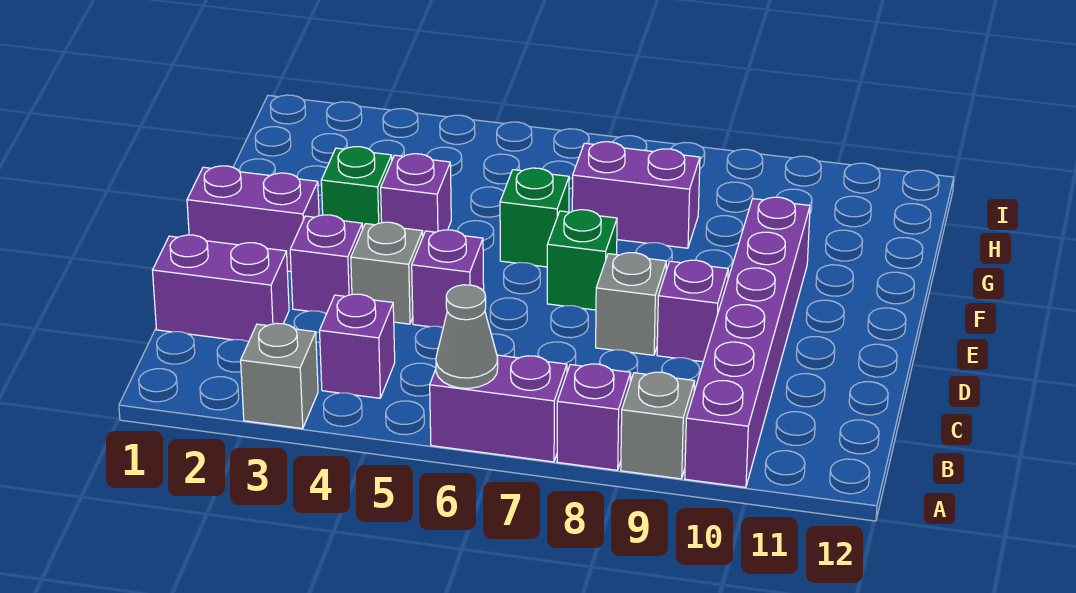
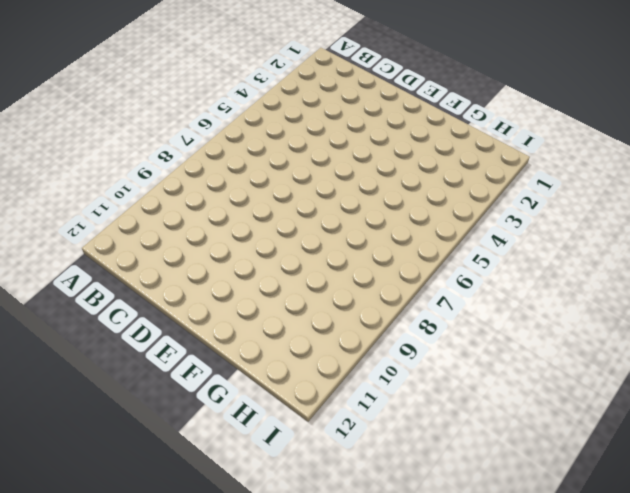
none -> grey brick A3 level 1
none -> purple brick A6:A7 level 1
none -> purple brick A8 level 1

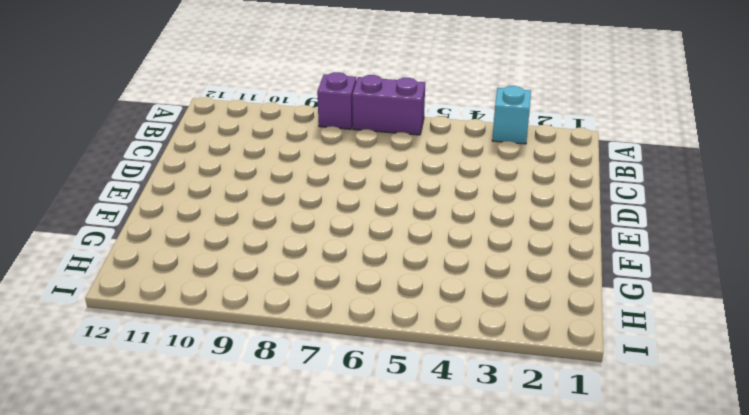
cyan brick A3 level 1 -> grey brick A3 level 1
none -> grey brick A9 level 1
none -> purple brick A10:F10 level 1
none -> purple brick B4 level 1

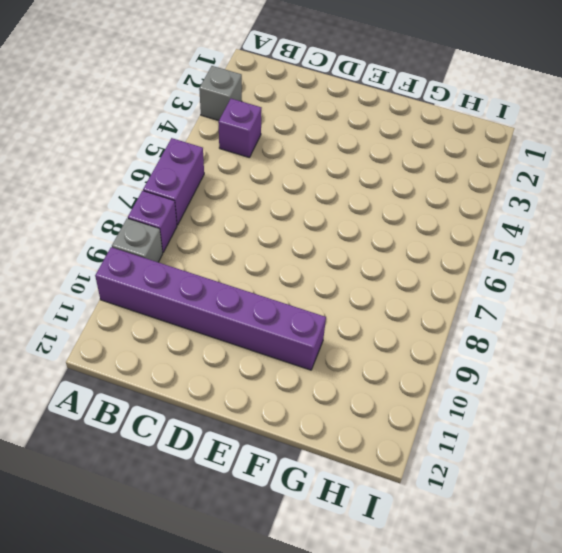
none -> purple brick C1:C2 level 1
none -> purple brick D3 level 1
none -> grey brick D4 level 1

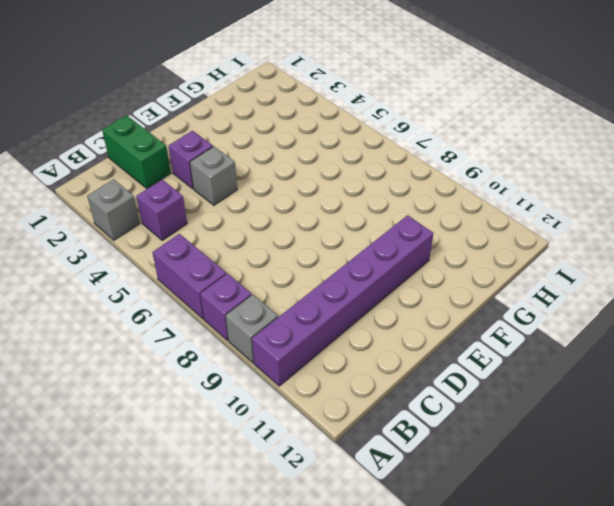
green brick C1:C2 level 1 -> purple brick C1:C2 level 1
none -> purple brick D5 level 1
none -> grey brick D8 level 1
none -> purple brick D9 level 1

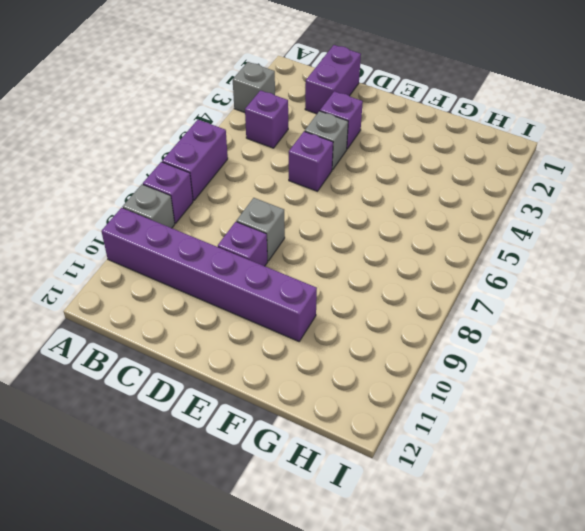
none -> purple brick E1:E2 level 1
none -> green brick E7 level 1
none -> green brick F3 level 1

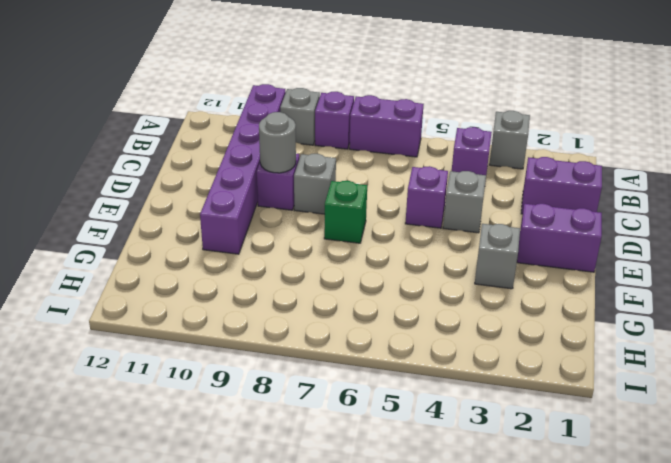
grey round brick D9 level 2 -> none
grey brick F3 level 1 -> green brick F3 level 1
none -> purple brick D3 level 1
none -> purple brick F4 level 1
none -> green brick F6 level 1

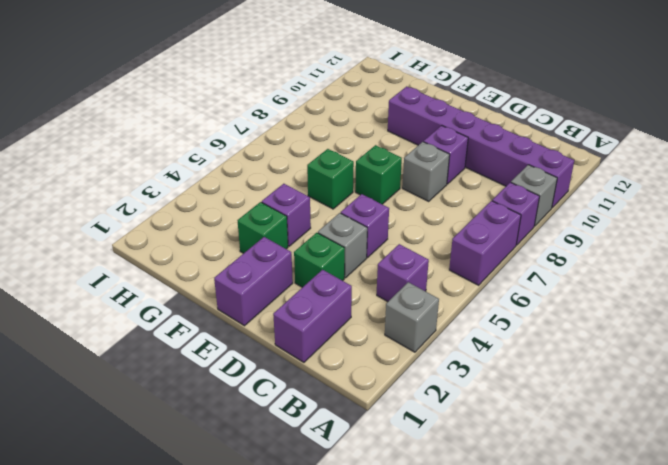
green brick D3 level 1 -> purple brick D3 level 1
none -> purple brick G7:G8 level 1
none -> grey cone A6 level 2

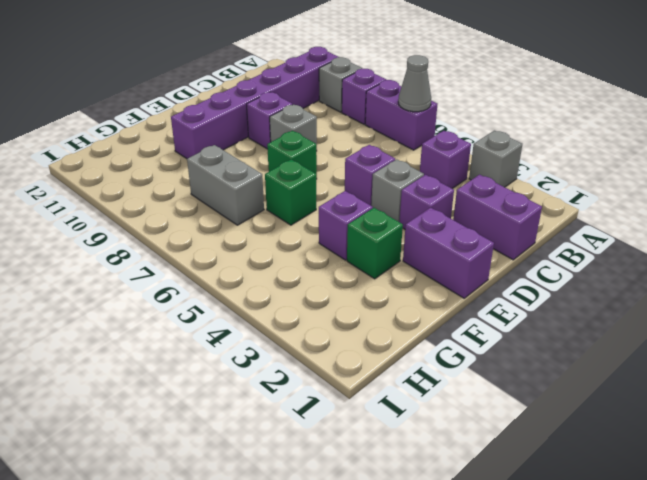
grey brick G7:G8 level 1 -> purple brick G7:G8 level 1

